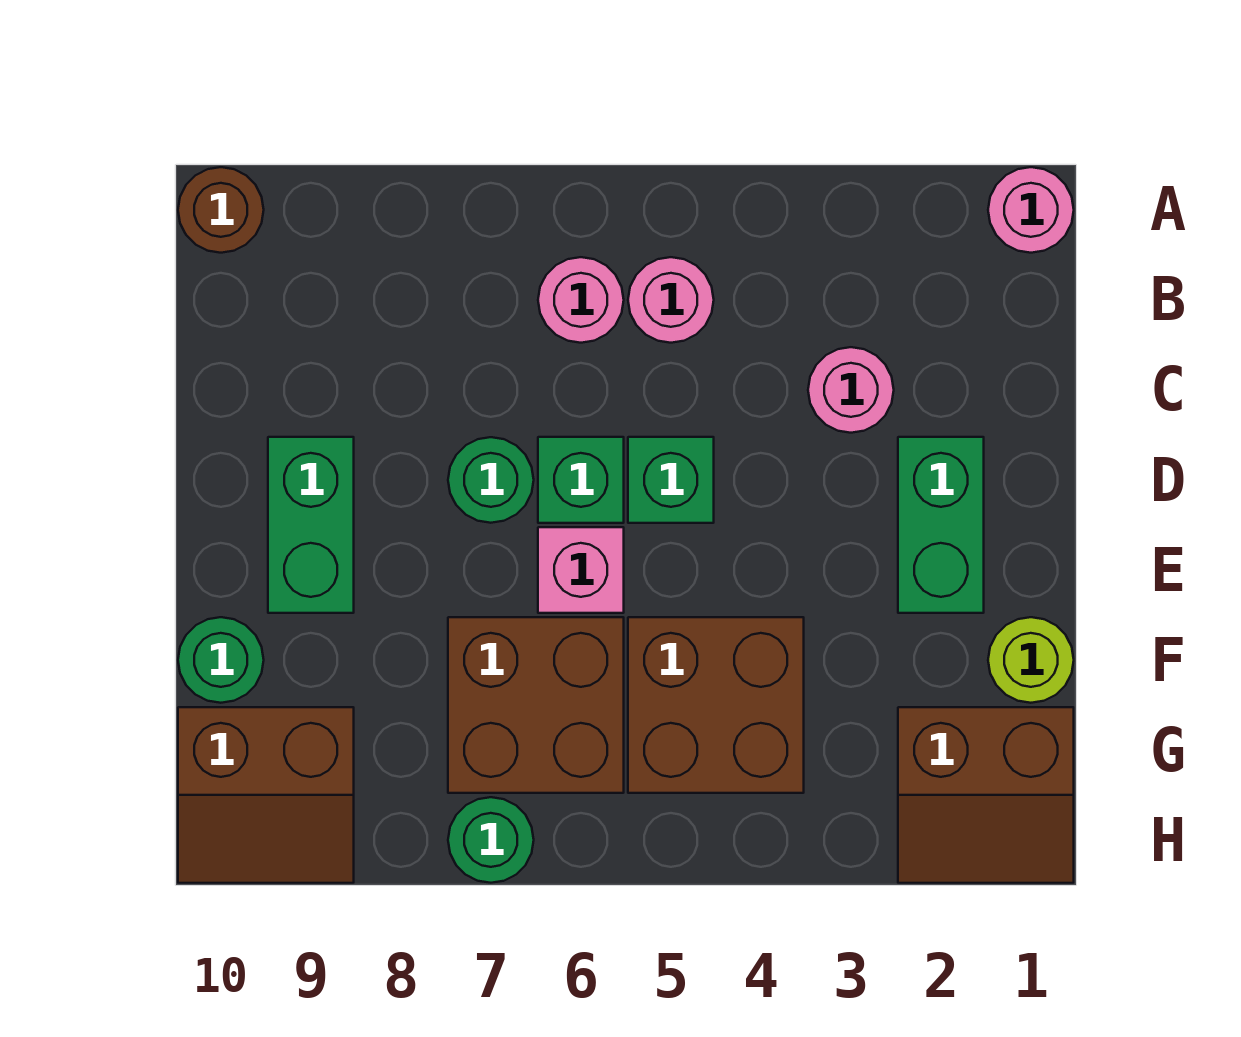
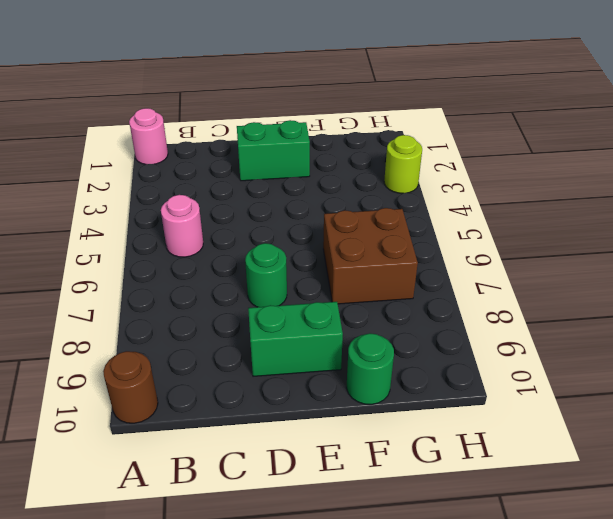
lime round brick H3 level 1 -> lime round brick F1 level 1
none -> pink round brick B6 level 1
none -> pink round brick C3 level 1
none -> green brick D5 level 1

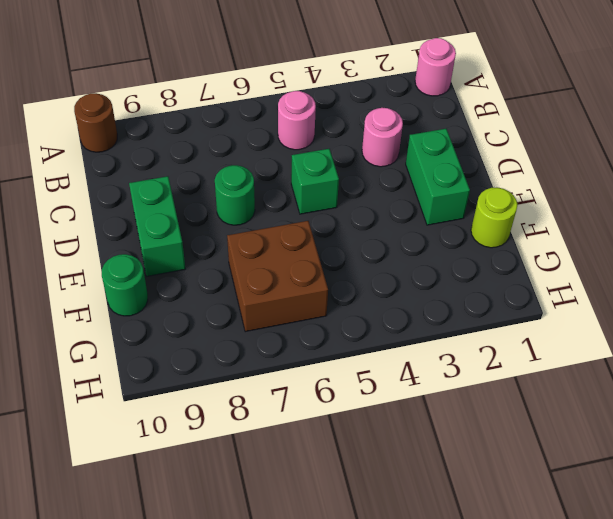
none -> pink round brick B6 level 1
none -> green brick D6 level 1
none -> pink brick E6 level 1

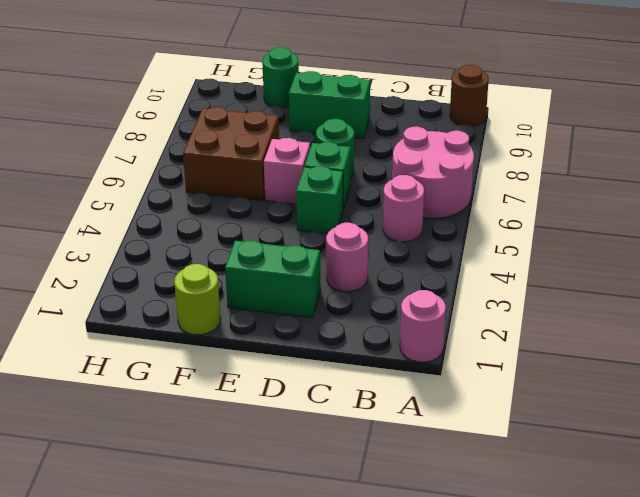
pink round brick A6:B7 level 1 -> pink round brick B6 level 1
none -> brown brick F4:G5 level 1
none -> brown slope G1:H2 level 1 top G
none -> brown slope G9:H10 level 1 top G

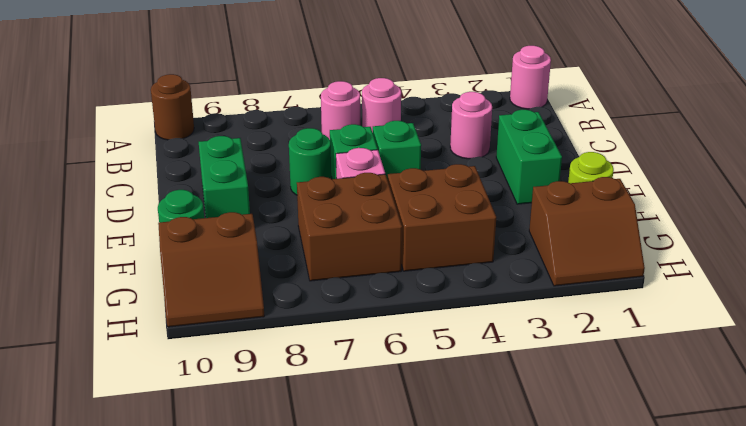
none -> green round brick H7 level 1

